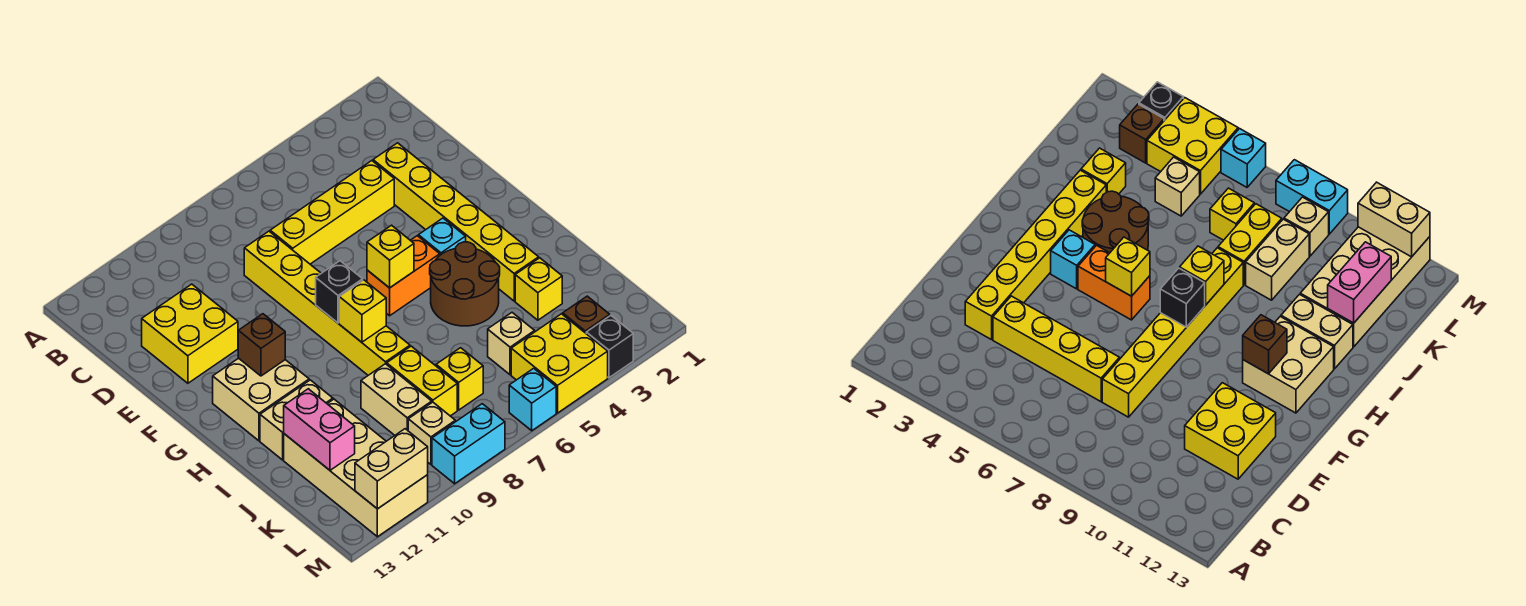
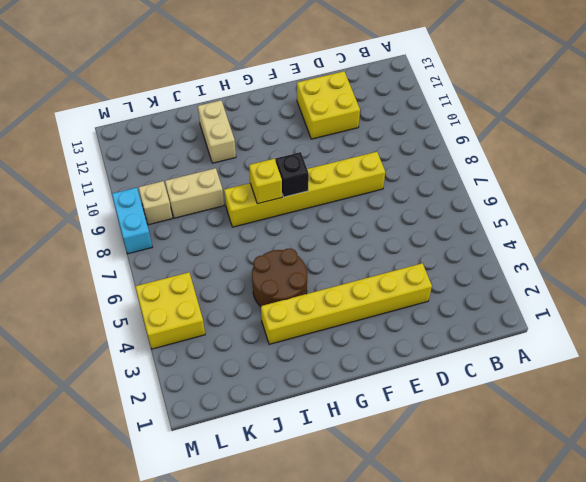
none -> yellow brick D4:D7 level 1
none -> cyan brick G4 level 1
none -> orange brick G5:G6 level 1

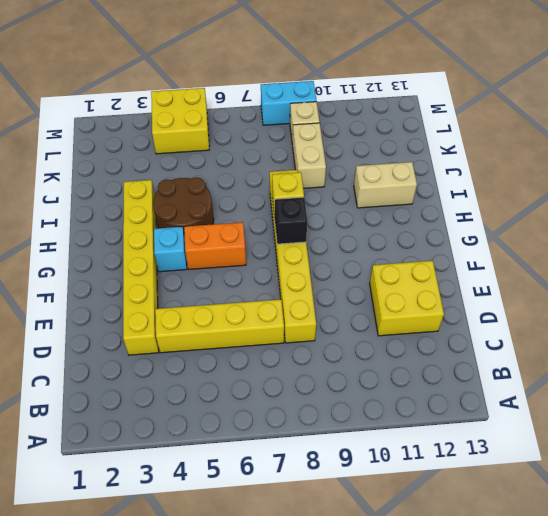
none -> tan brick G11:H12 level 1
none -> yellow brick J3 level 1
none -> yellow brick J8:K8 level 1

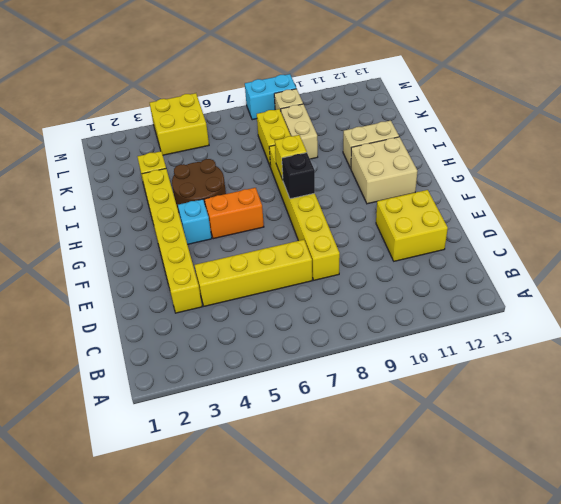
none -> tan brick J11:M12 level 1
none -> tan brick K5 level 1
none -> yellow brick K7 level 1

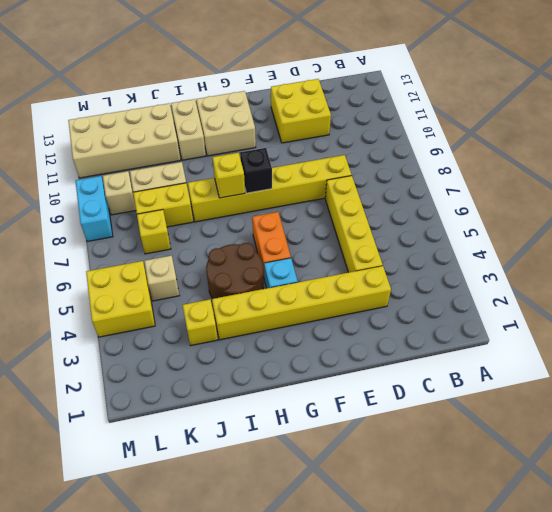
none -> brown brick L3 level 1
none -> black brick M3 level 1
none -> cyan brick M6 level 1

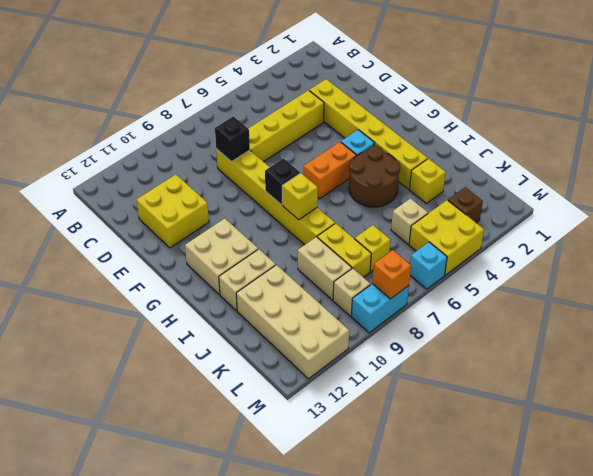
black brick D8 level 2 -> black brick M3 level 1
orange brick M8 level 2 -> none
none -> yellow brick G6 level 2
none -> brown brick G11 level 2
none -> pink brick J12:K12 level 2

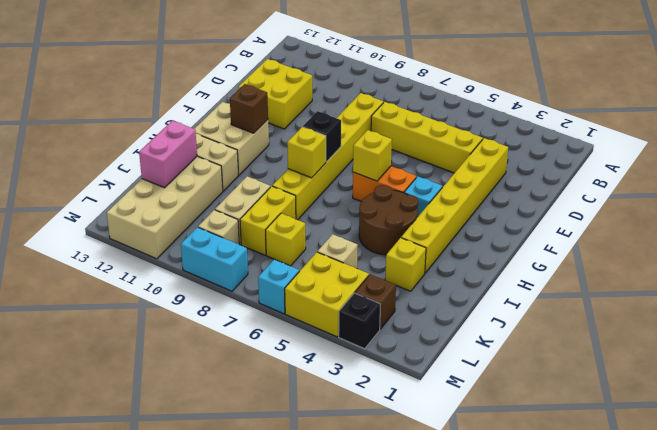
none -> tan brick M11:M12 level 2

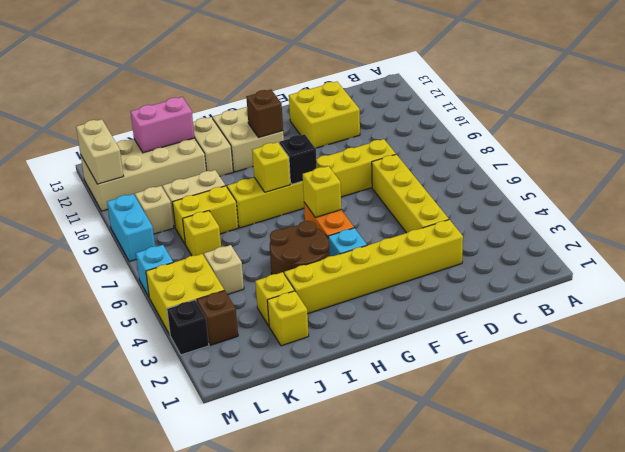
yellow brick J2 level 1 -> none

